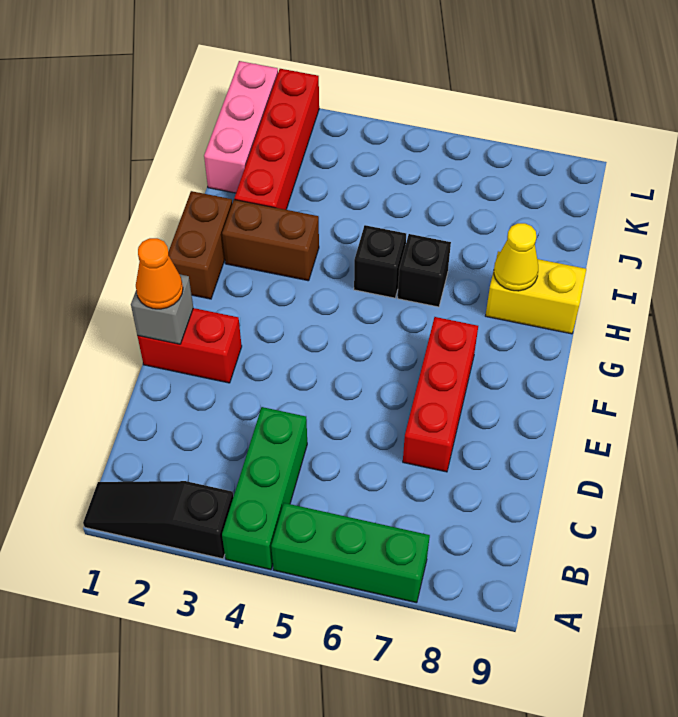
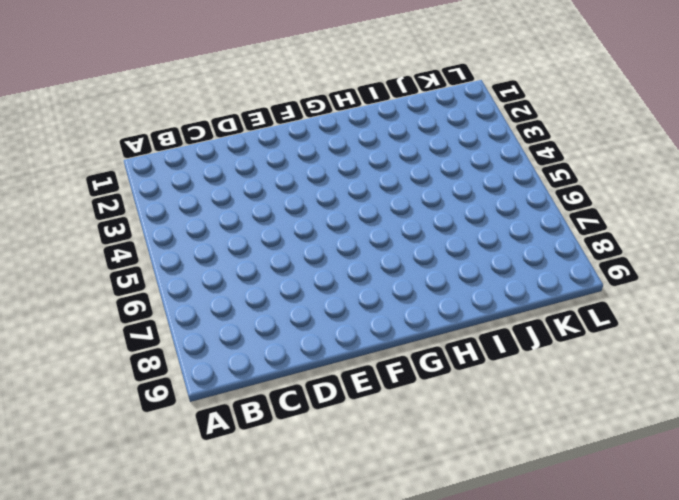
none -> black slope A1:A3 level 1 top 3
none -> green brick A4:C4 level 1
none -> green brick A5:A7 level 1

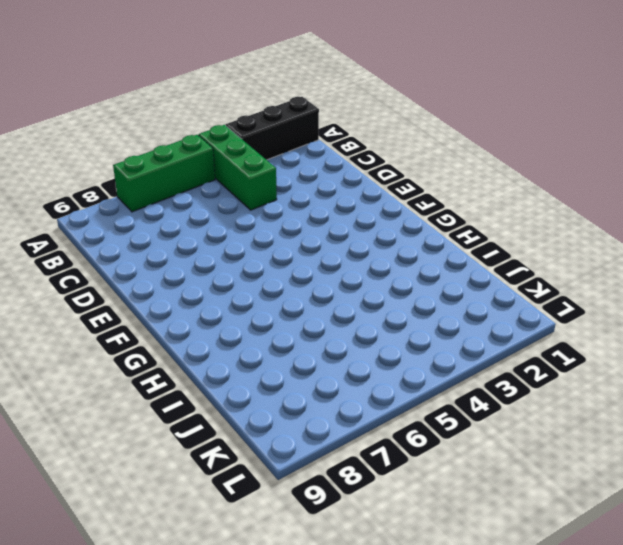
black brick A1:A3 level 1 -> black slope A1:A3 level 1 top 3
none -> red brick D7:F7 level 1
none -> red brick E1:E2 level 1
none -> brown brick G1:H1 level 1

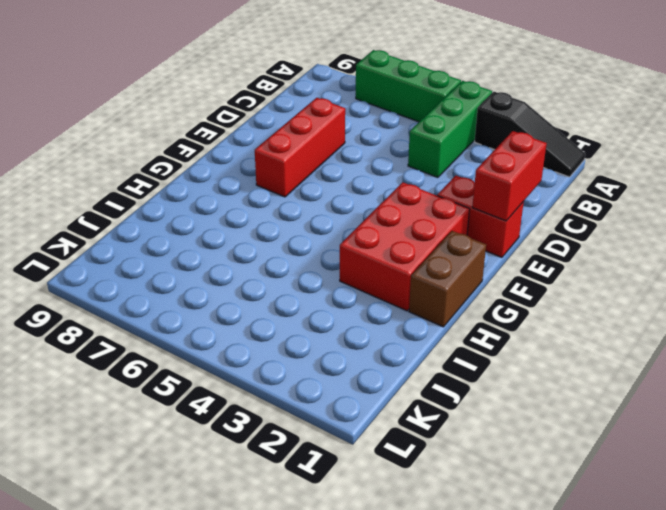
red brick D1:E1 level 2 -> grey brick E1 level 2
red brick F2:H3 level 1 -> brown brick H2:H3 level 1
none -> black brick H5 level 1
none -> black brick H6 level 1
none -> yellow brick H8:H9 level 1

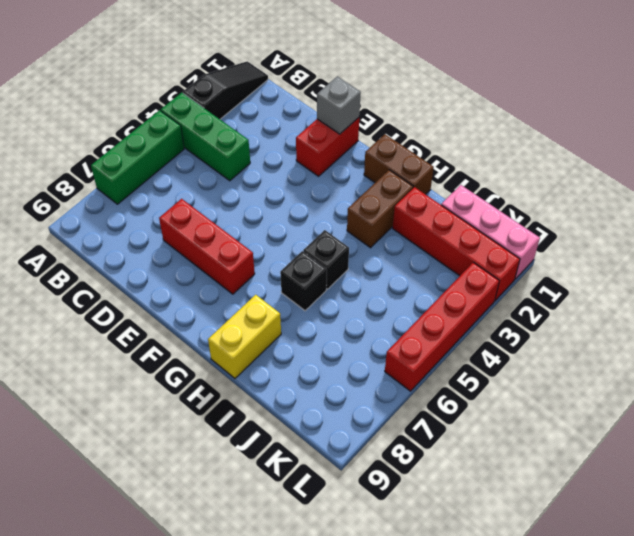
red brick L3:L6 level 1 -> none
none -> yellow cone H8 level 2
none -> orange cone E1 level 3

